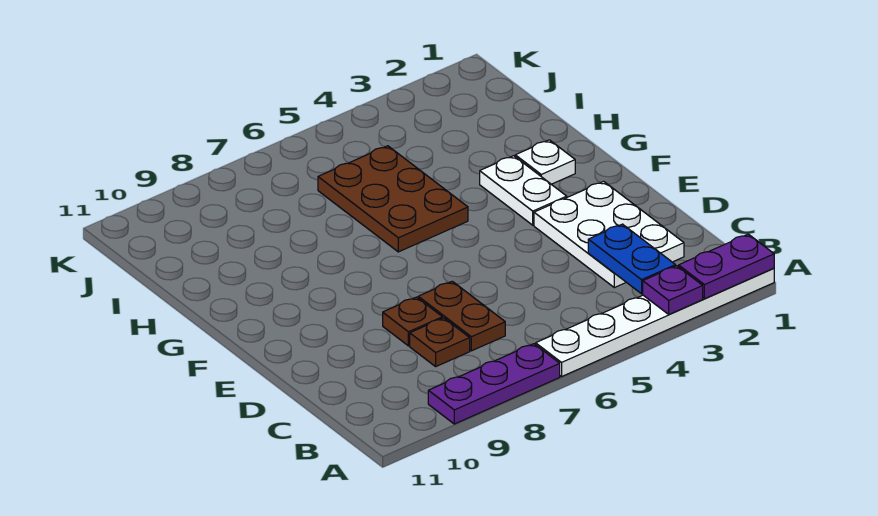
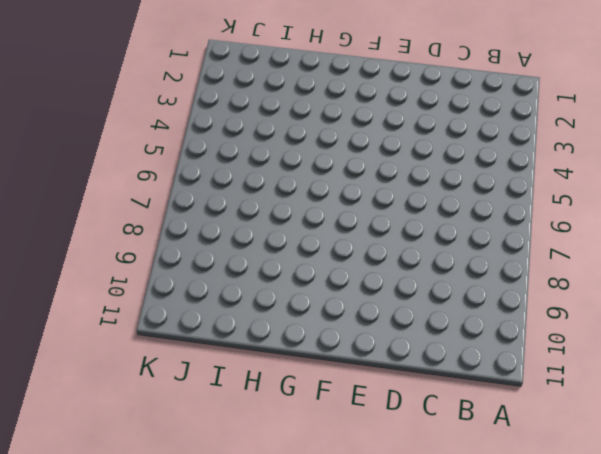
none -> white plate A1:A6 level 1
none -> purple plate A7:A9 level 1
none -> white plate C2:E3 level 1

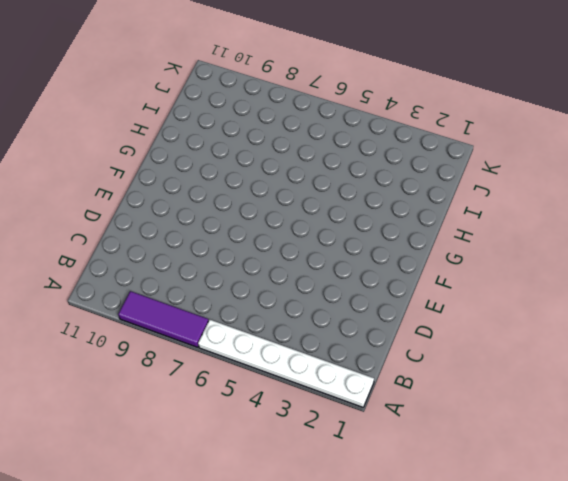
purple tile A7:A9 level 1 -> purple plate A7:A9 level 1
none -> white plate C2:E3 level 1
none -> brown plate C7:D7 level 1
none -> brown plate C8 level 1

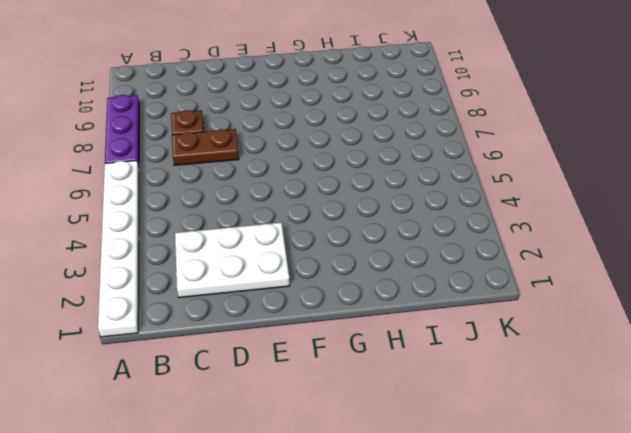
none -> brown plate D8 level 1
none -> white plate F3:G3 level 1
none -> white plate G2 level 1

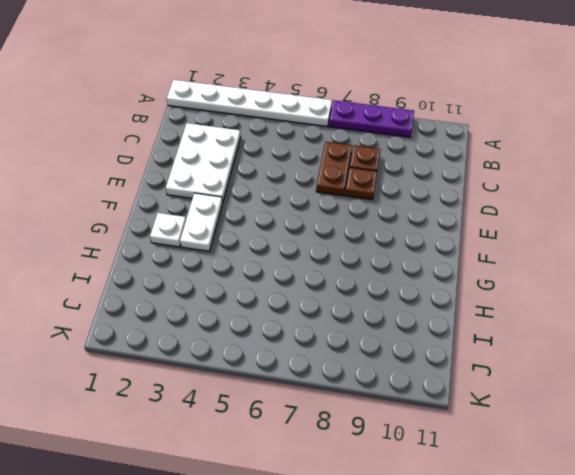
none -> brown plate G5:I6 level 1
none -> purple plate A1:A2 level 2
none -> purple plate A3 level 2

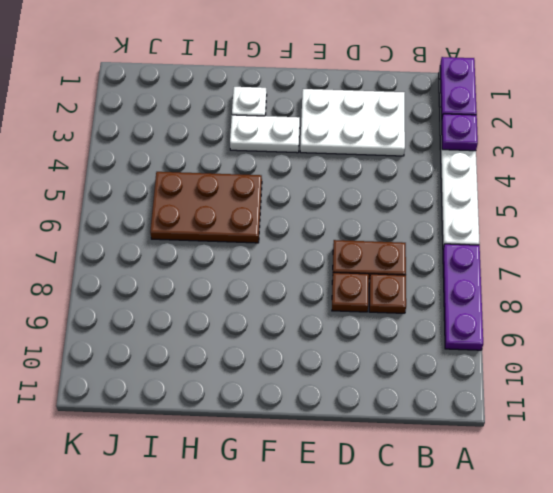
none -> blue plate B3:C3 level 2

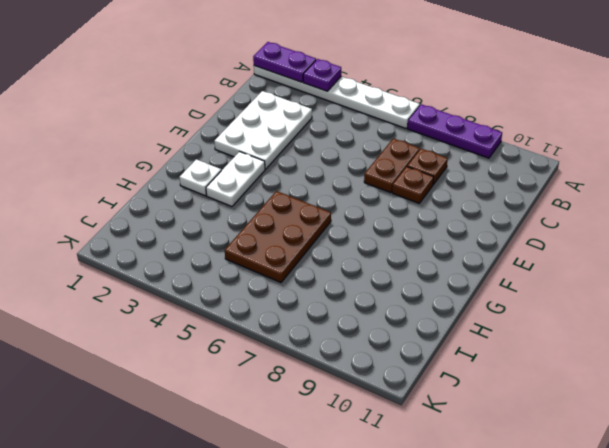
none -> blue plate B3:C3 level 2

